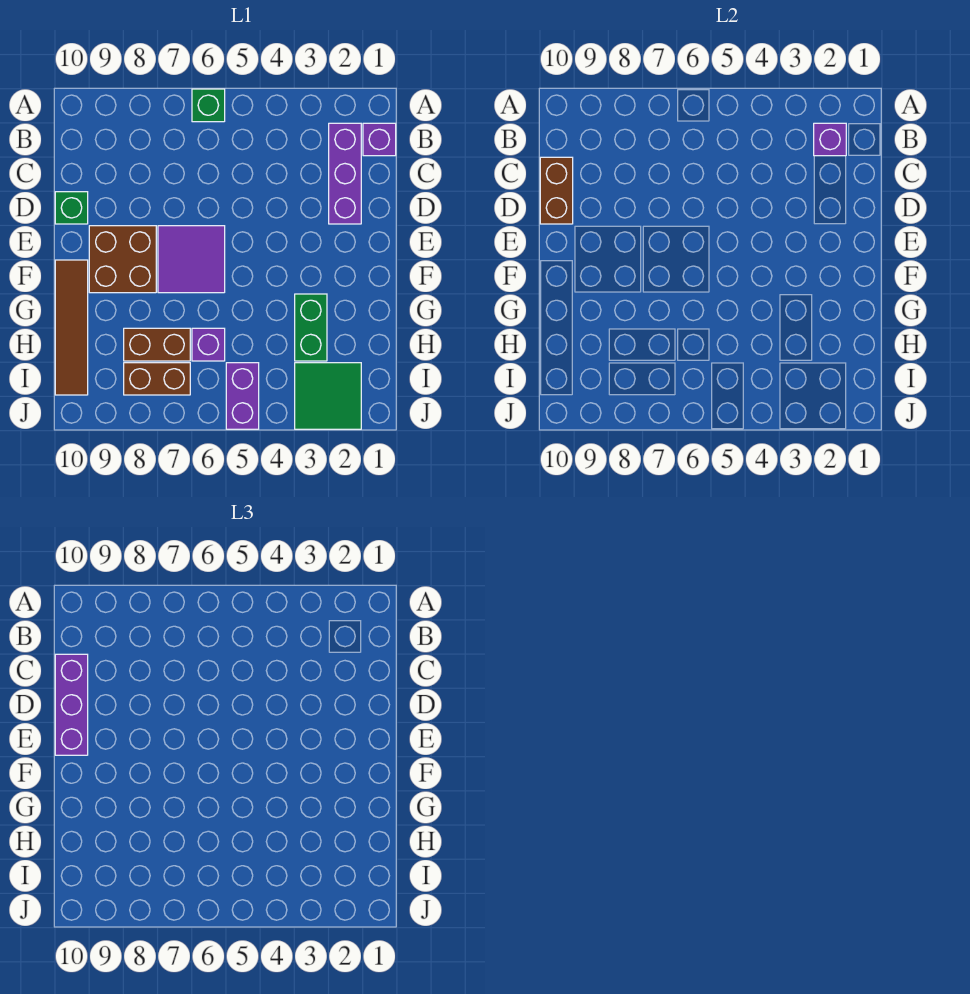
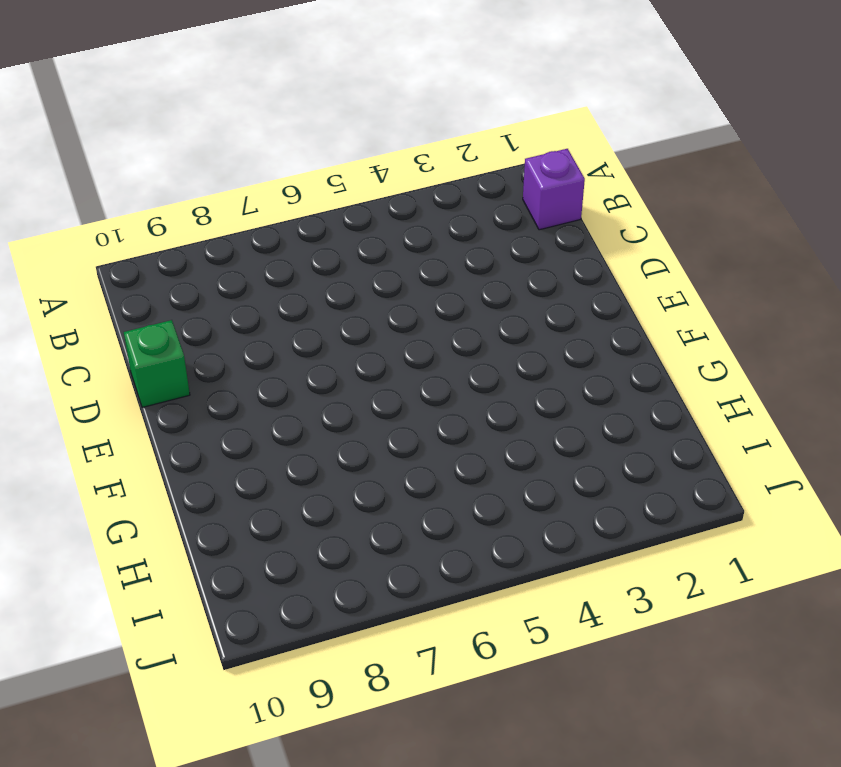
none -> green brick A6 level 1
none -> purple brick B2:D2 level 1
none -> purple tile E6:F7 level 1

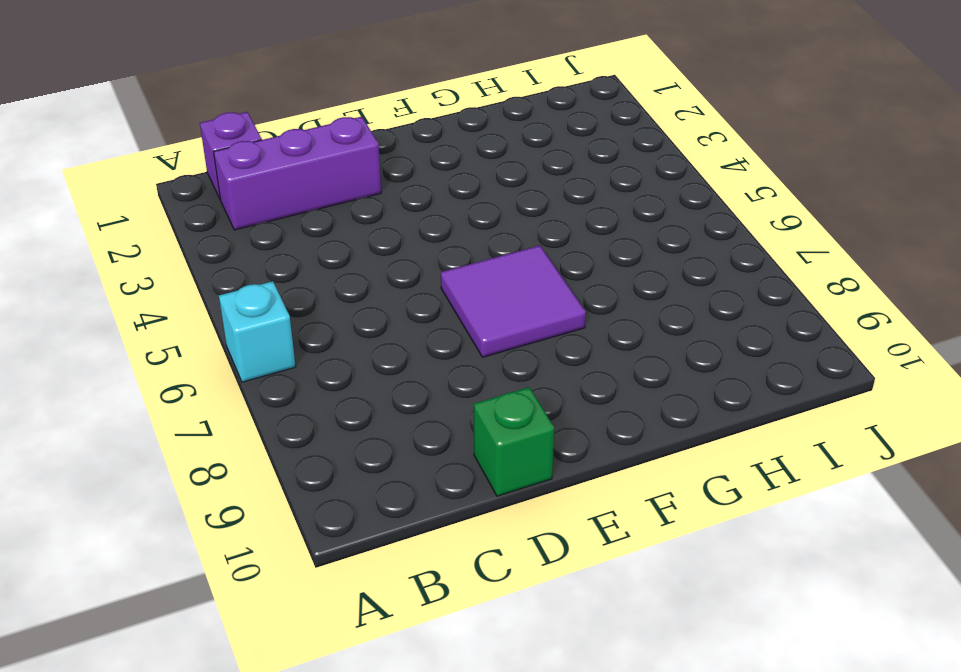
cyan brick A6 level 1 -> green brick A6 level 1
none -> brown brick E8:F9 level 1
none -> brown tile F10:I10 level 1
none -> green brick G3:H3 level 1

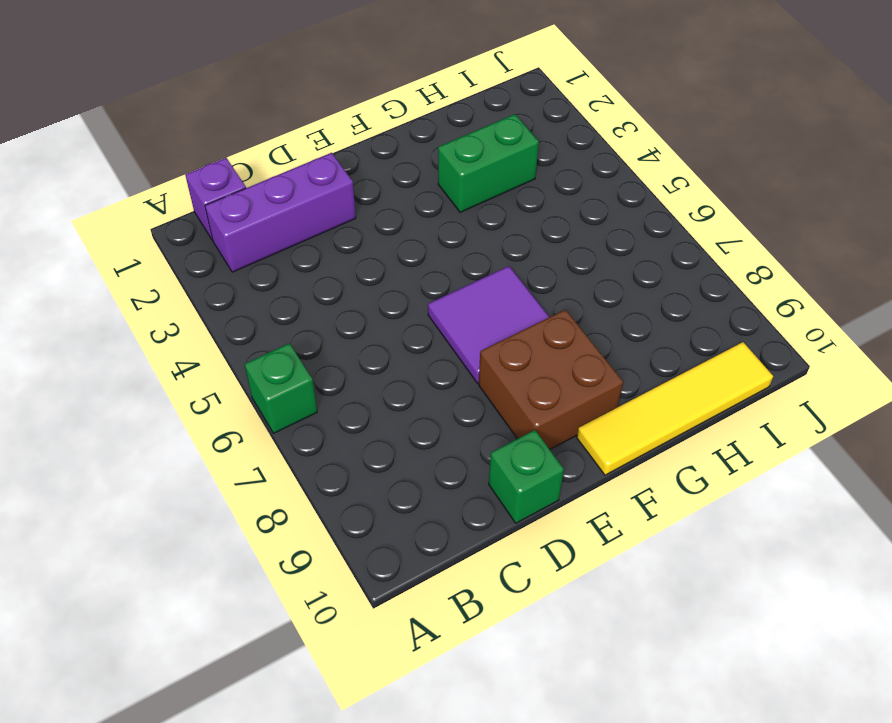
yellow tile F10:I10 level 1 -> brown tile F10:I10 level 1
none -> purple brick H6 level 1
none -> brown brick H7:H8 level 1
none -> green tile I2:J3 level 1

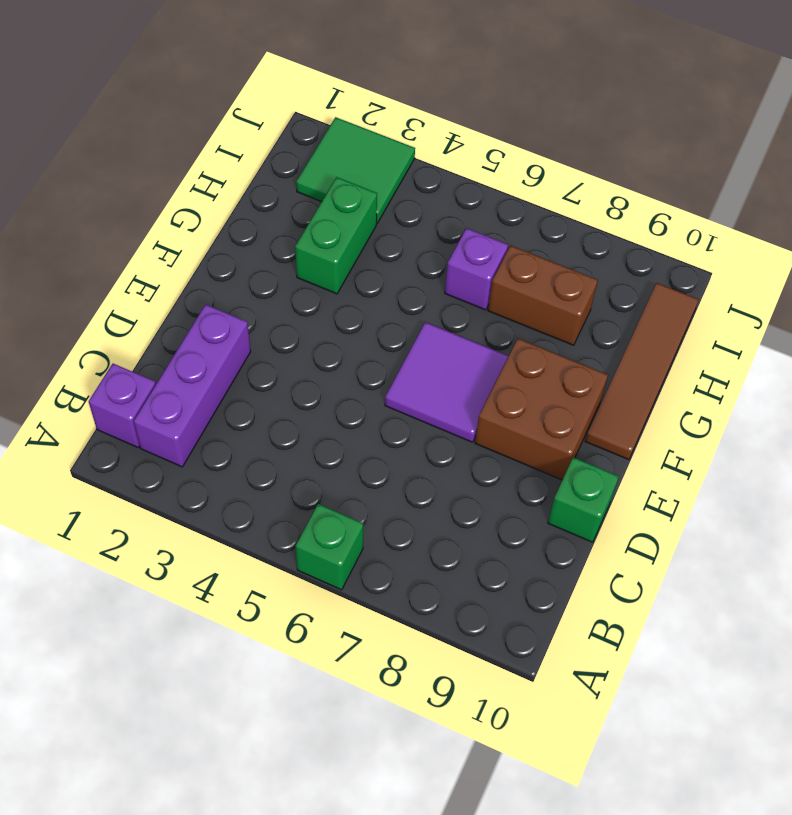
none -> purple brick I5:J5 level 1
none -> brown brick I7:I8 level 1
none -> purple brick B2 level 2

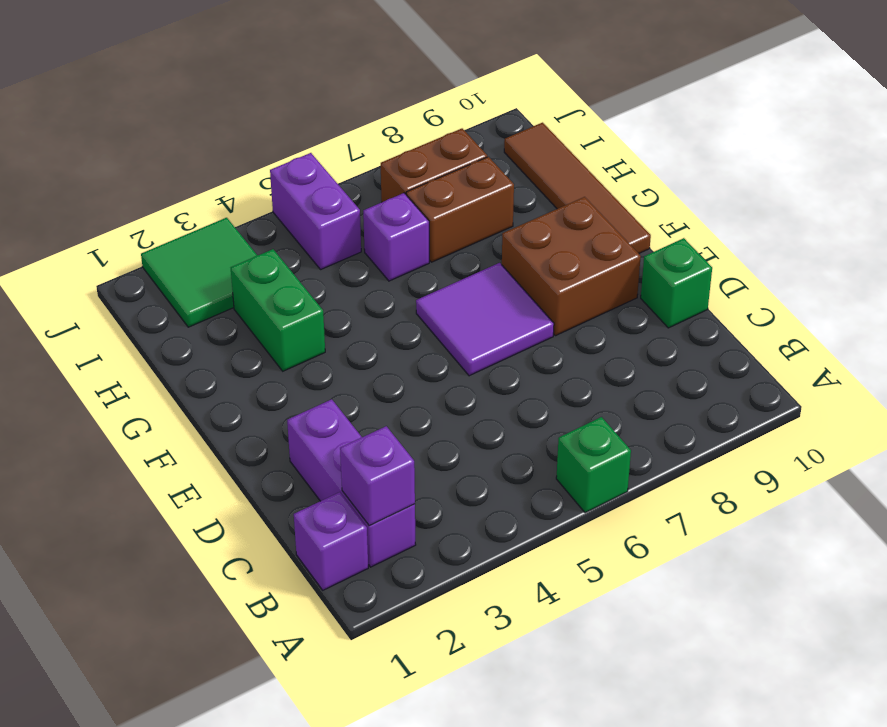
none -> brown brick C10:D10 level 2
none -> purple brick C10:E10 level 3

